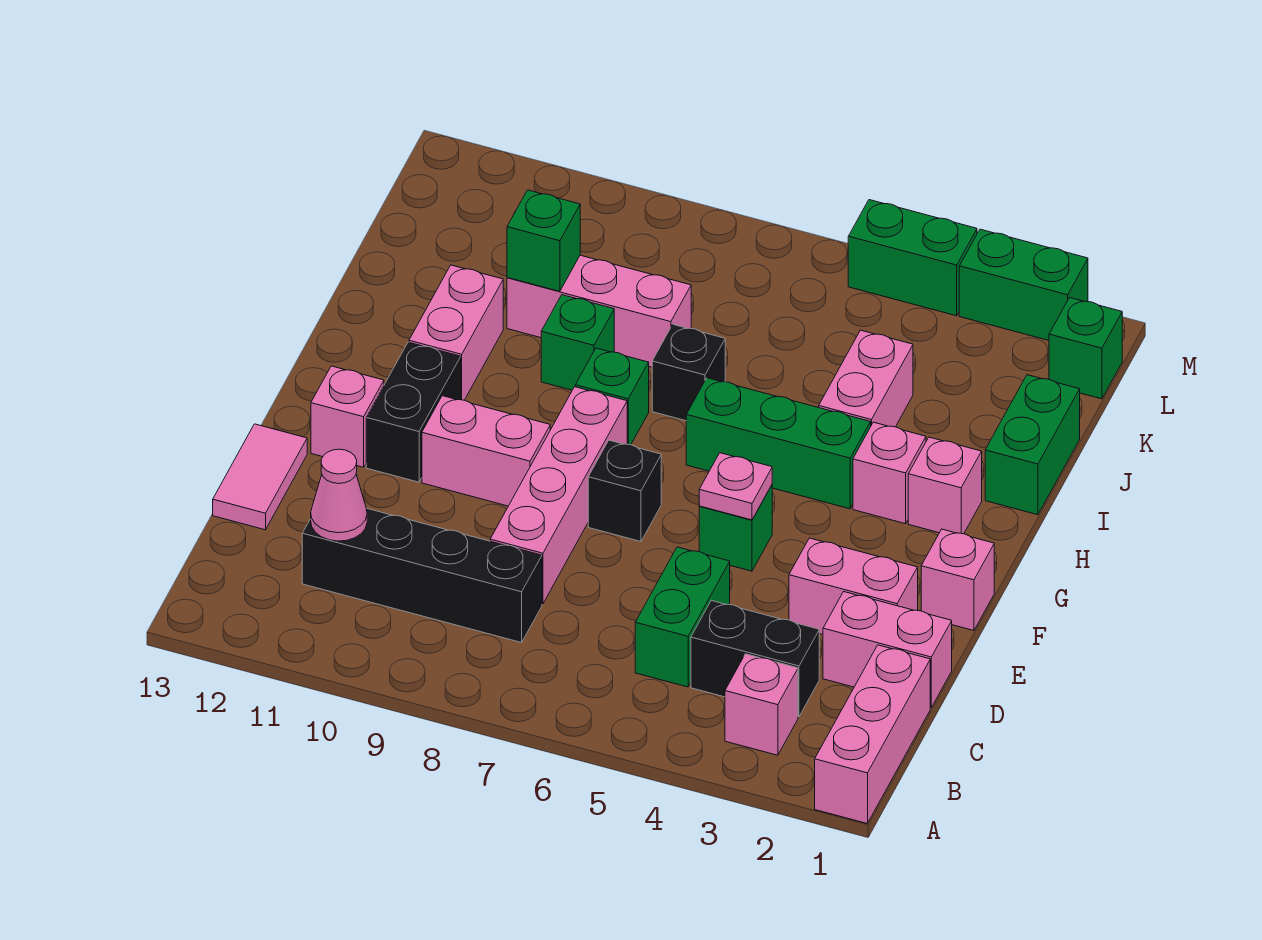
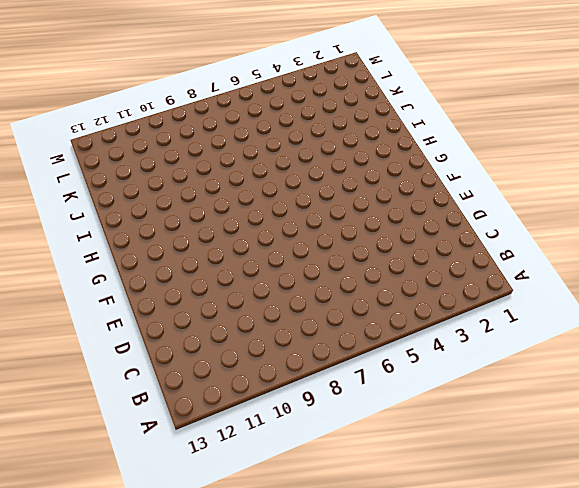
none -> pink brick A1:C1 level 1
none -> pink brick B3 level 1
none -> black brick C3:C4 level 1
none -> green brick C5:D5 level 1

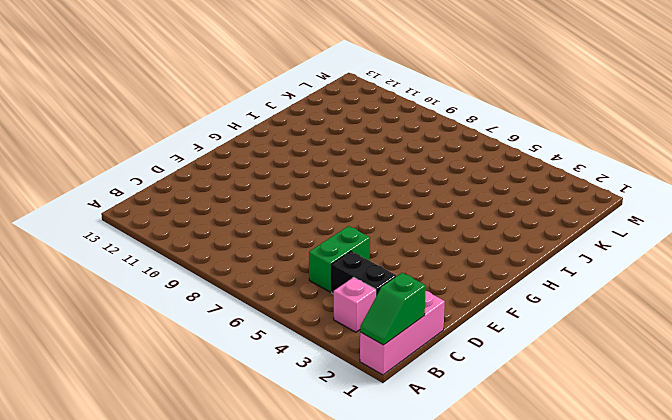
green slope A1:B1 level 2 top B -> none
none -> black brick C8:C11 level 1
none -> pink brick D1:D2 level 1
none -> pink brick D8:G8 level 1
none -> pink tile D13:E13 level 1

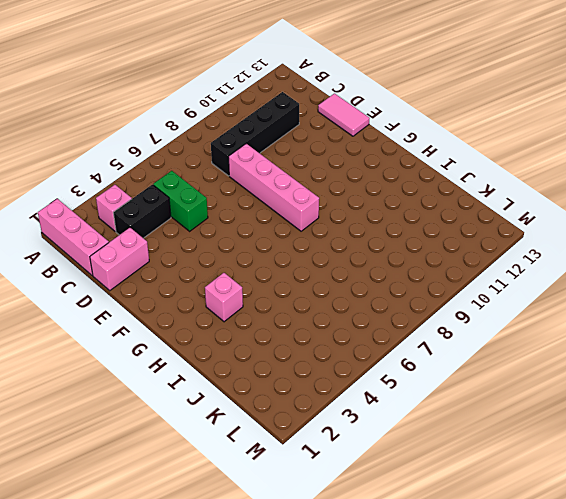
none -> pink brick E2:E3 level 1
none -> pink brick F1 level 1
none -> green brick F5 level 1
none -> black brick F7 level 1

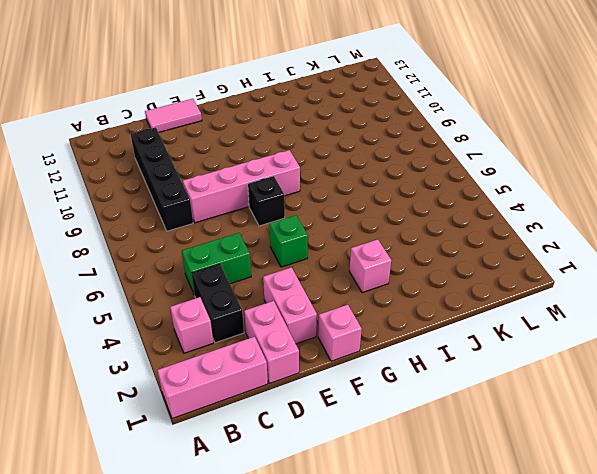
none -> pink brick F9:F10 level 1
none -> black brick F11:G11 level 1
none -> pink brick F12 level 1
none -> pink brick H2 level 1

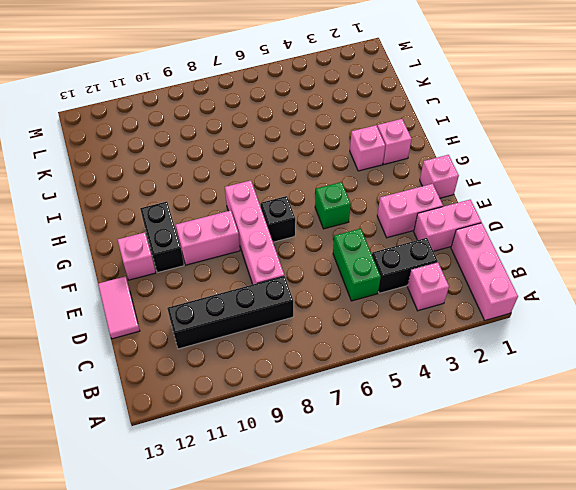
none -> green brick H4:H6 level 1
none -> green brick H8 level 1
none -> pink brick H11:I11 level 1
none -> green brick I1:J1 level 1

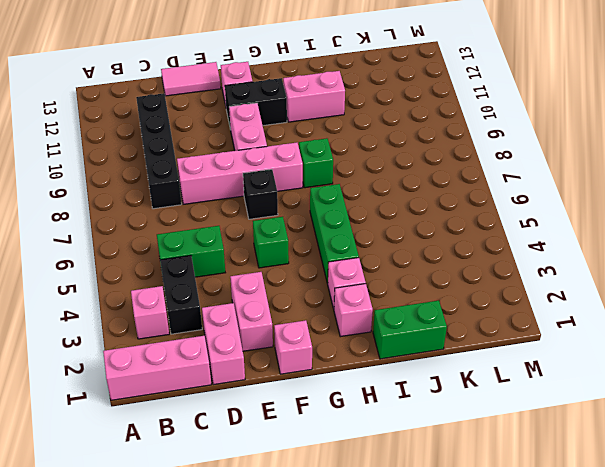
none -> pink brick I4:J4 level 1
none -> black brick I7 level 1
none -> green brick I9 level 1
none -> pink brick J8:J10 level 1

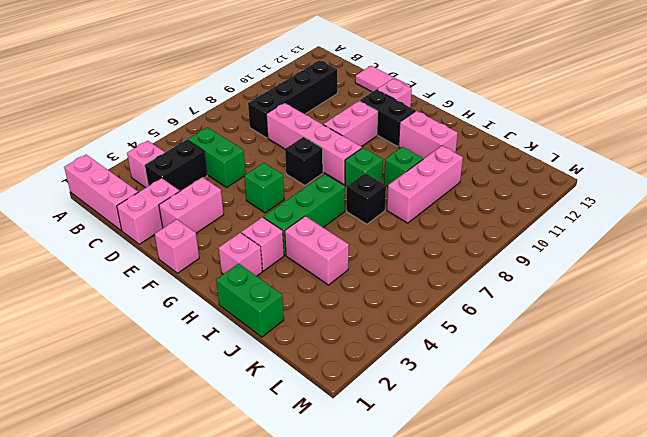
none -> green brick L1 level 1
none -> green brick M2:M3 level 1
none -> green brick M4:M5 level 1
none -> pink cone C11 level 2

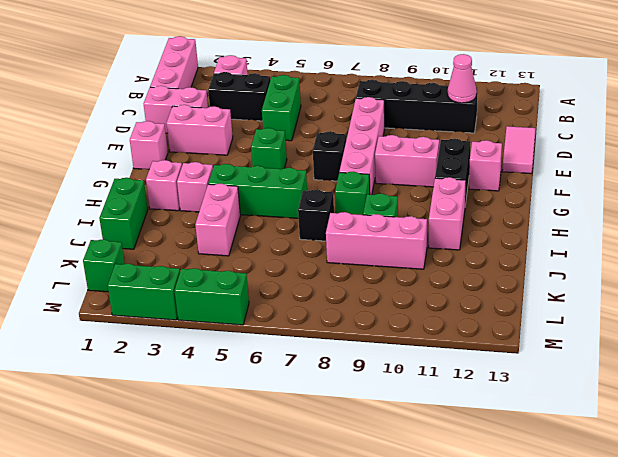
none -> pink plate F5 level 2
none -> green brick J10 level 2

